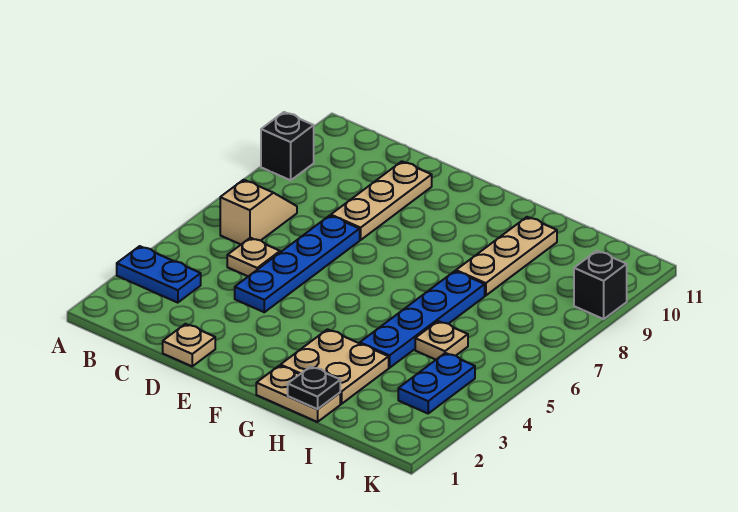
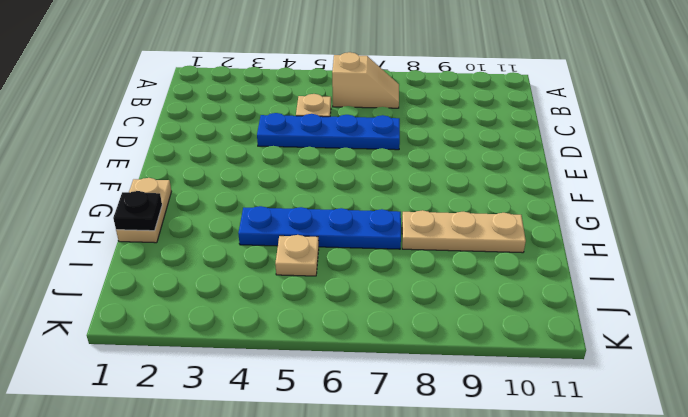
none -> blue plate A3:B3 level 1
none -> black brick A9 level 1
none -> tan plate D1 level 1

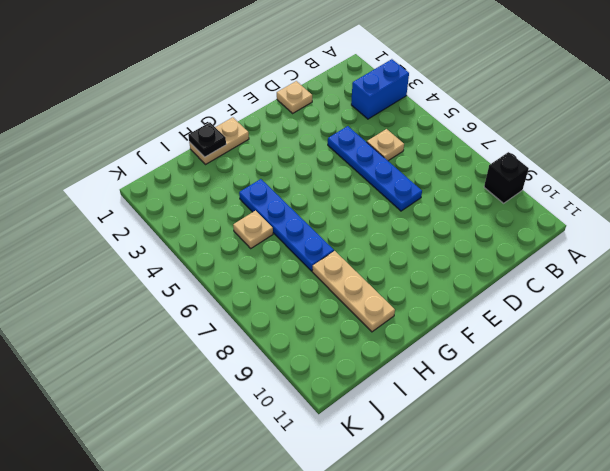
blue brick A3:B3 level 1 -> blue plate A3:B3 level 1
none -> tan slope B6:B7 level 1 top 6
none -> tan plate D8:D10 level 1
none -> tan plate G2:H3 level 1

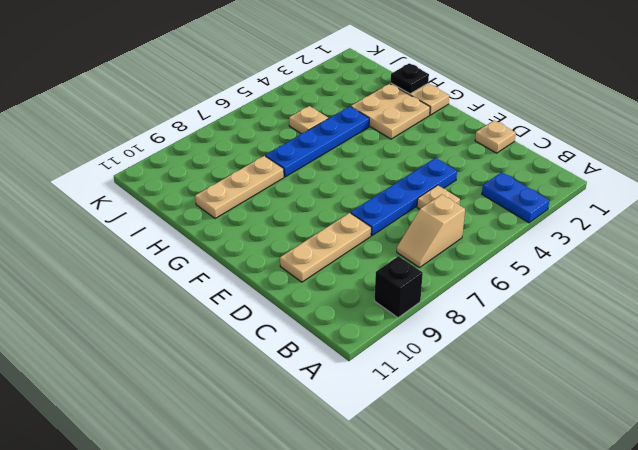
none -> blue plate J3:J4 level 1
none -> black brick K9 level 1

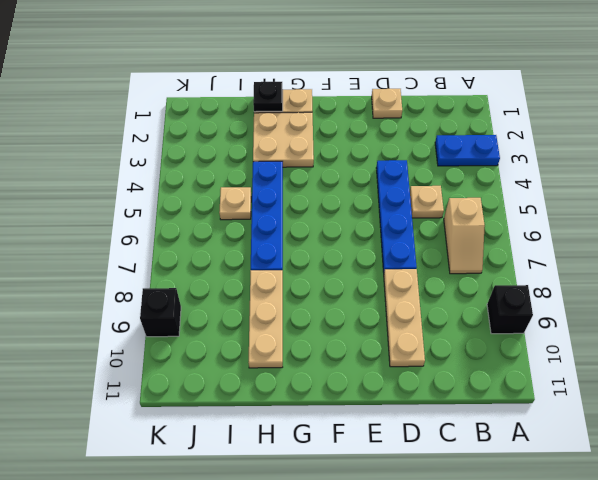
none -> blue plate J3:J4 level 1

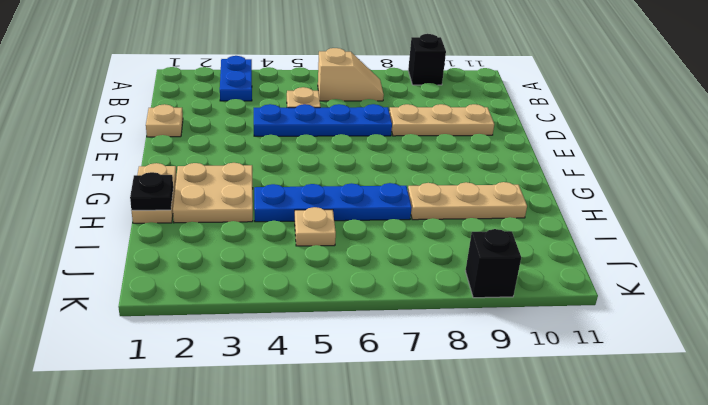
none -> blue plate J3:J4 level 1

